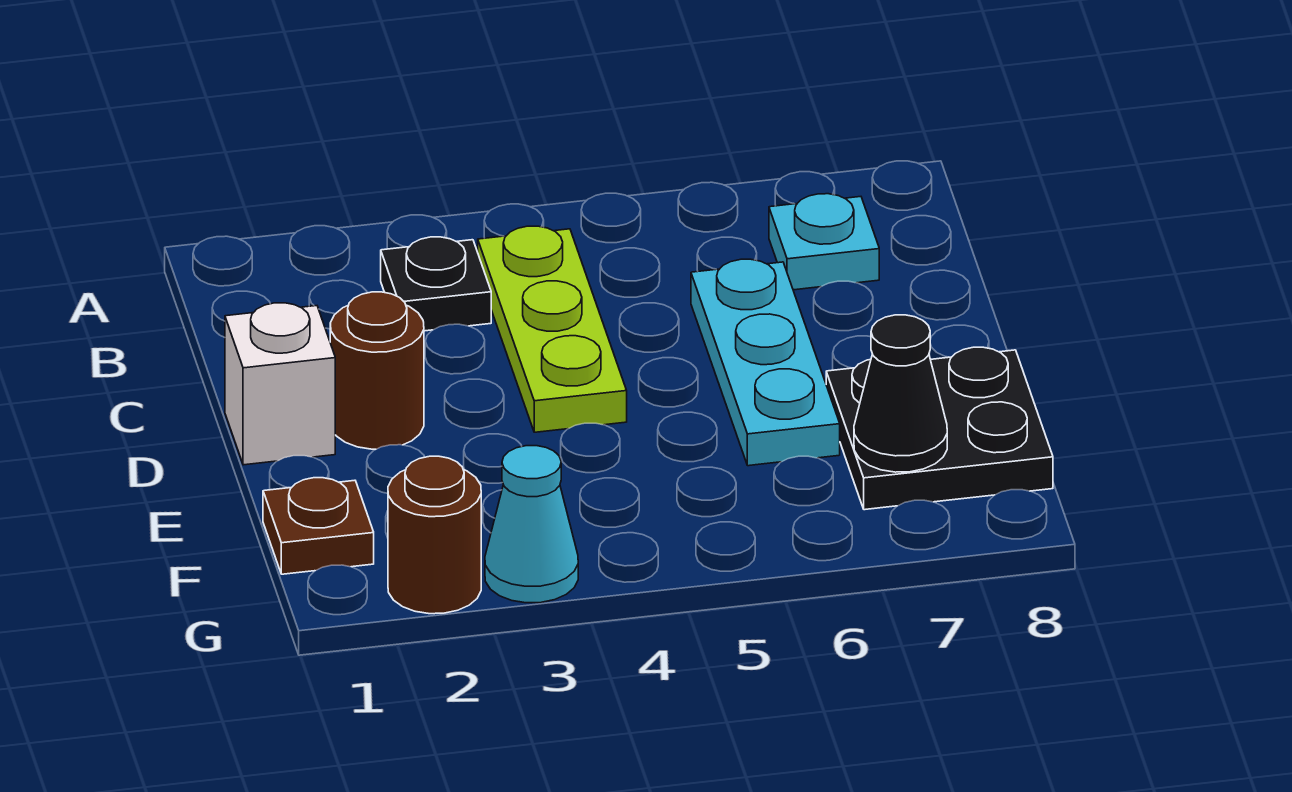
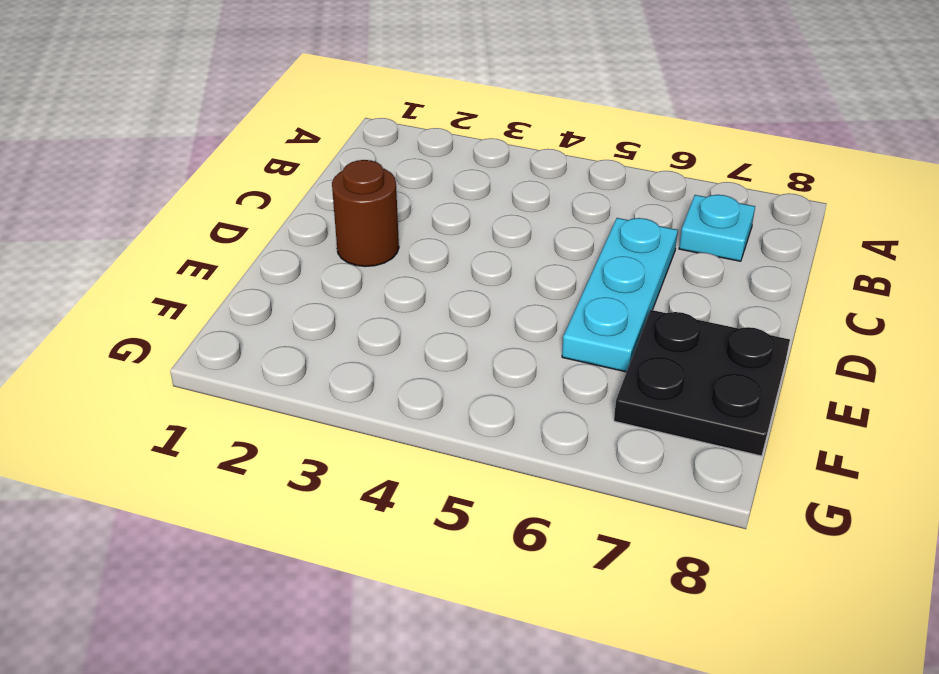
none -> black plate B3 level 1
none -> lime plate B4:D4 level 1

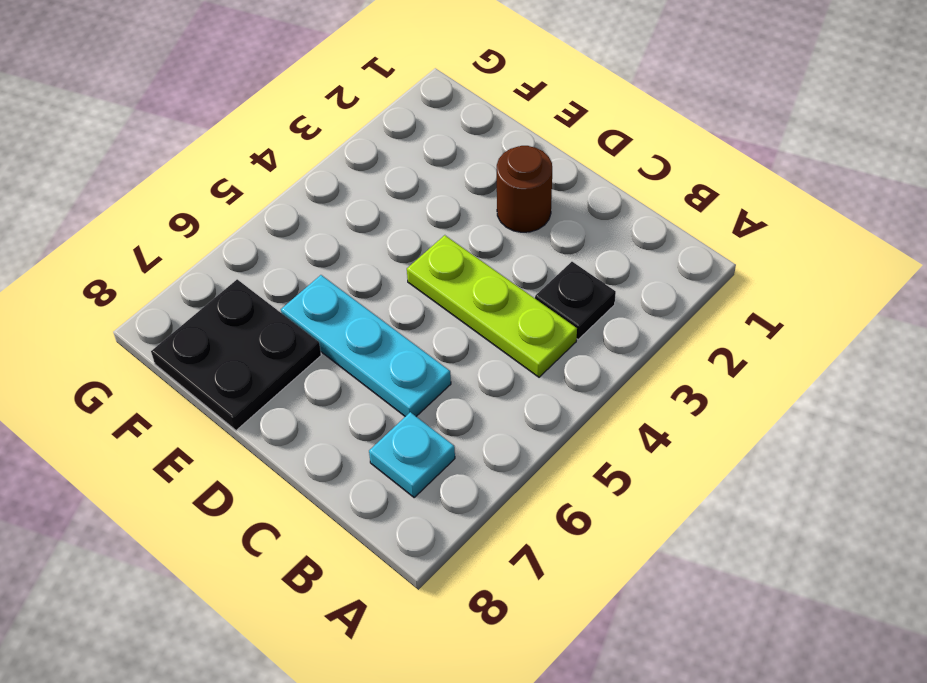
none -> white brick D1 level 1
none -> brown plate F1 level 1

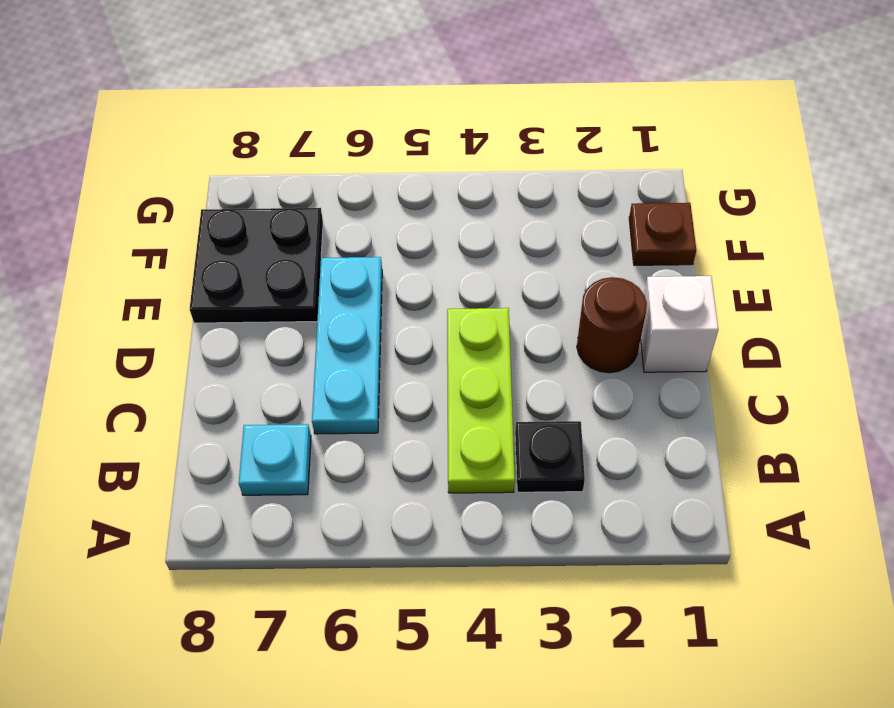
none -> brown round brick G2 level 1
none -> cyan cone G3 level 1

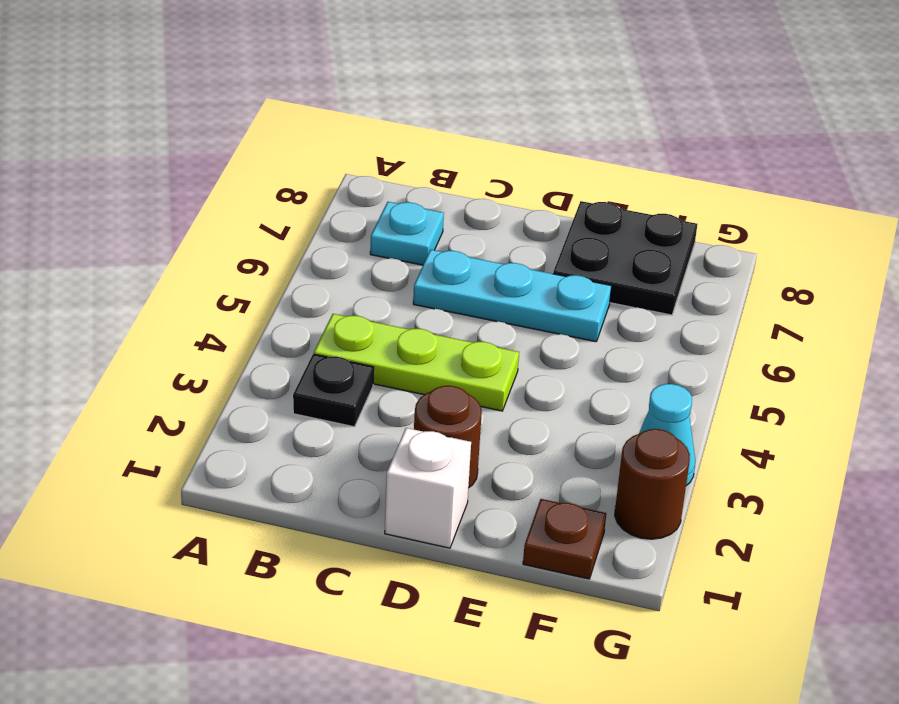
none -> black cone F7 level 2

